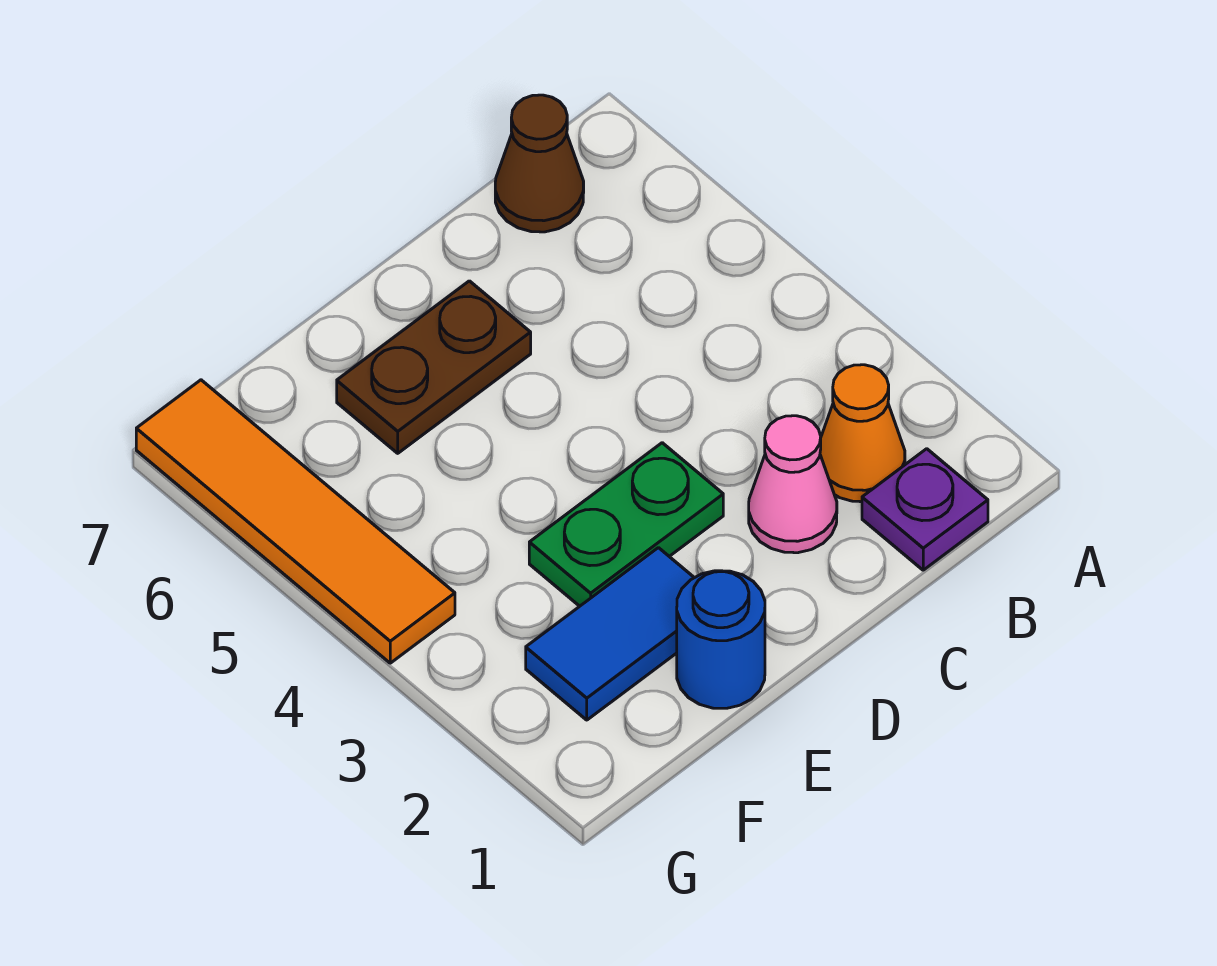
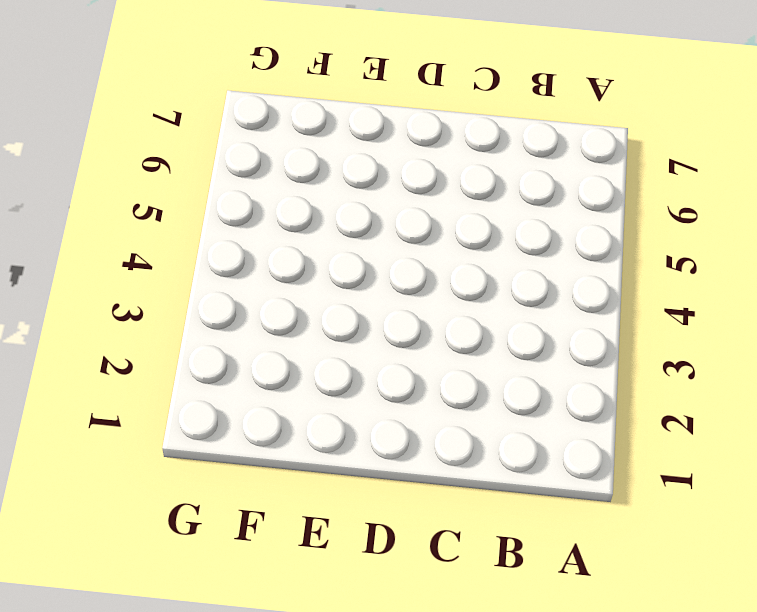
none -> purple plate B1 level 1
none -> orange cone B2 level 1

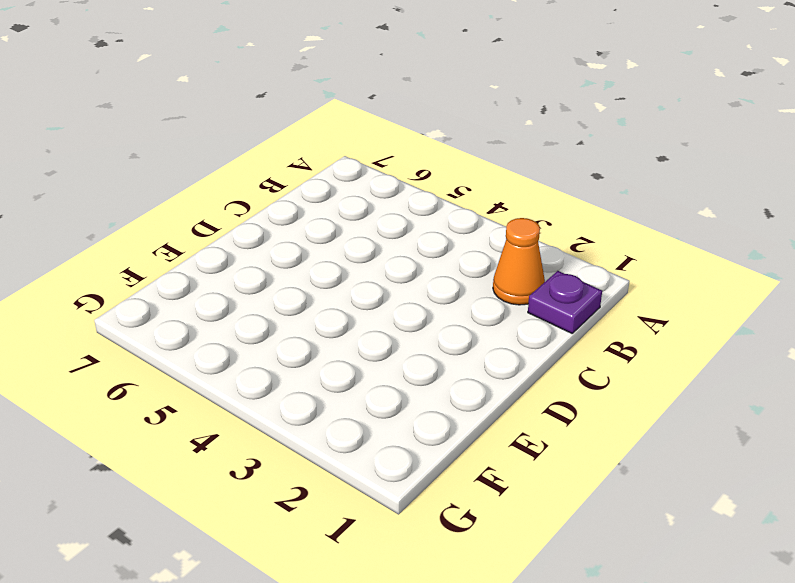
none -> brown cone B7 level 1
none -> pink cone C2 level 1

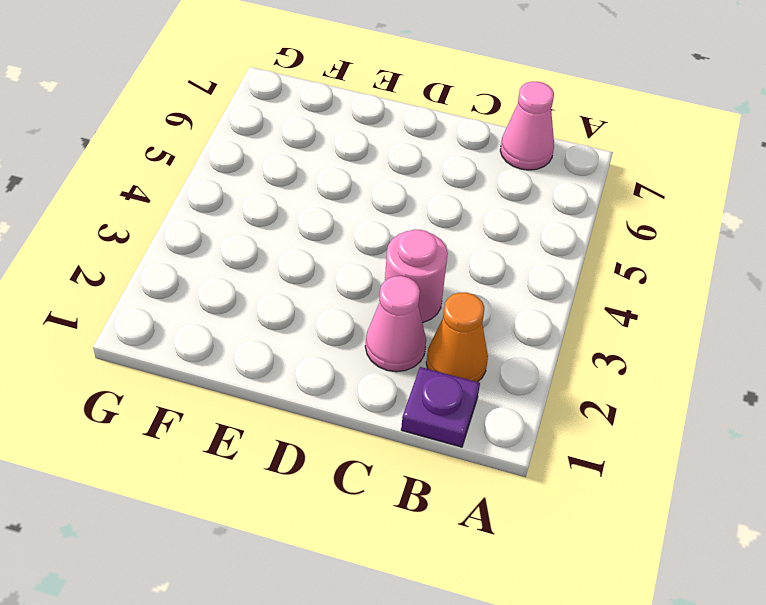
pink cone B7 level 1 -> brown cone B7 level 1
pink round brick C3 level 1 -> none
none -> green plate D3:E3 level 1
none -> brown plate D6:E6 level 1

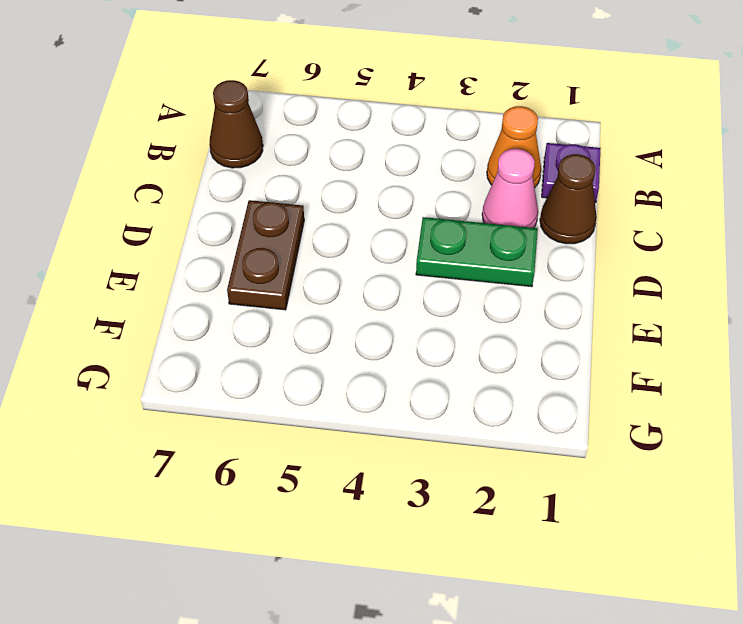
brown cone C1 level 1 -> none
green plate D2:D3 level 1 -> green plate D3:E3 level 1
none -> blue round brick E1 level 1
none -> blue tile E2:F2 level 1

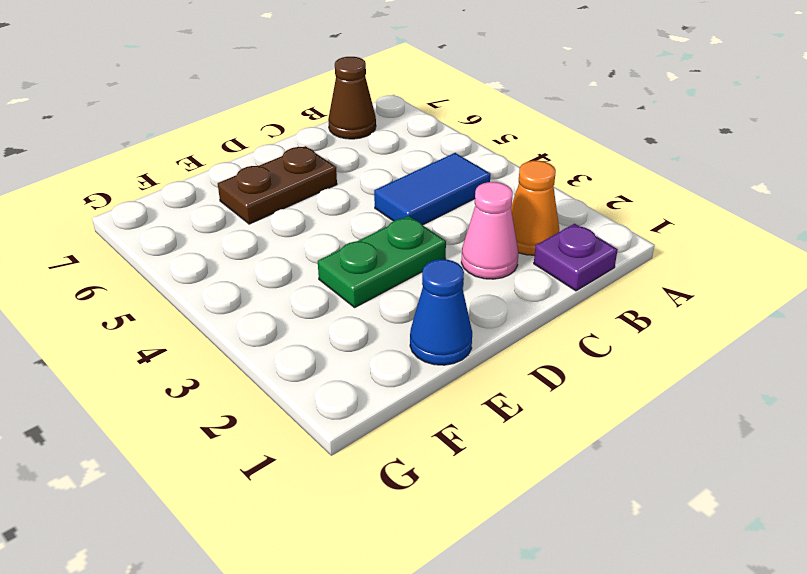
blue tile B4:C4 level 1 -> blue tile E2:F2 level 1
blue cone E1 level 1 -> blue round brick E1 level 1
none -> orange tile G4:G7 level 1

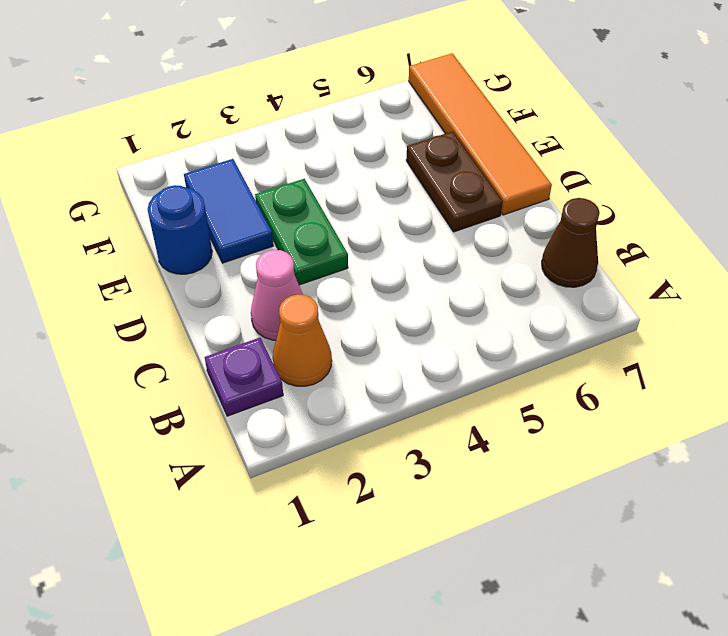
orange tile D7:G7 level 1 -> orange tile G4:G7 level 1

